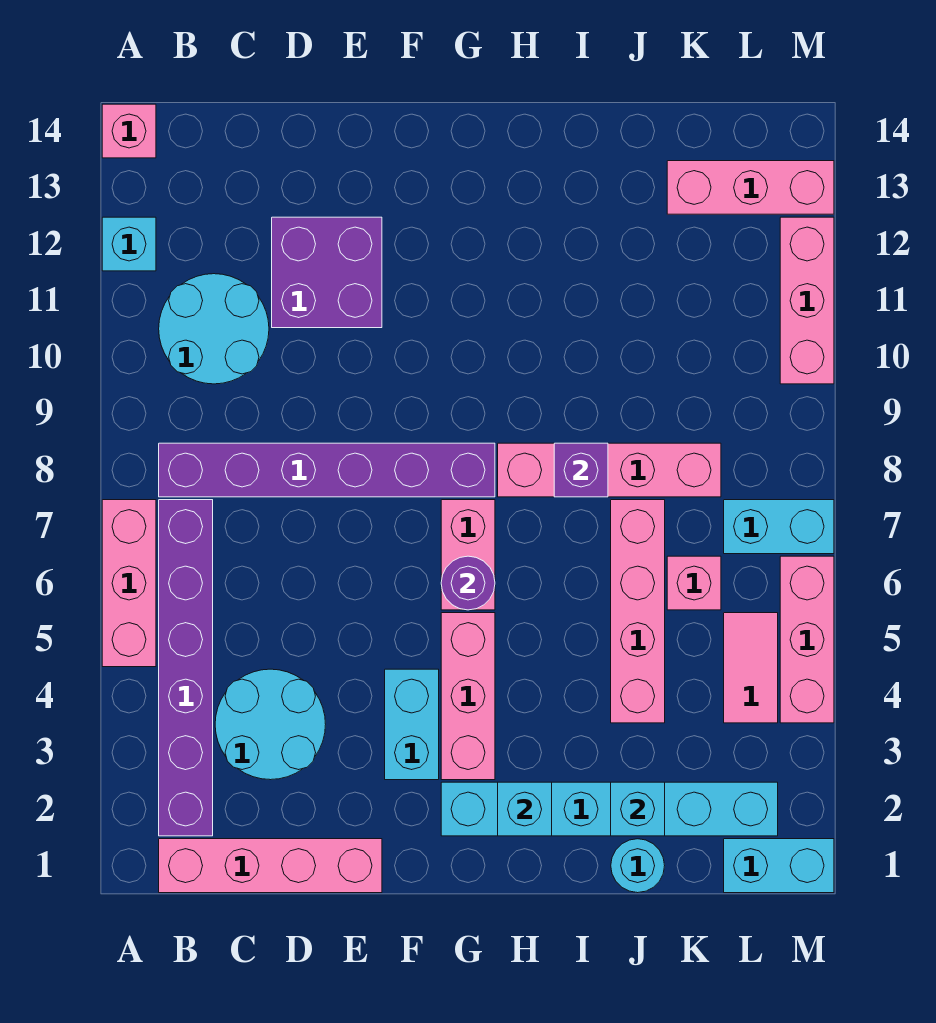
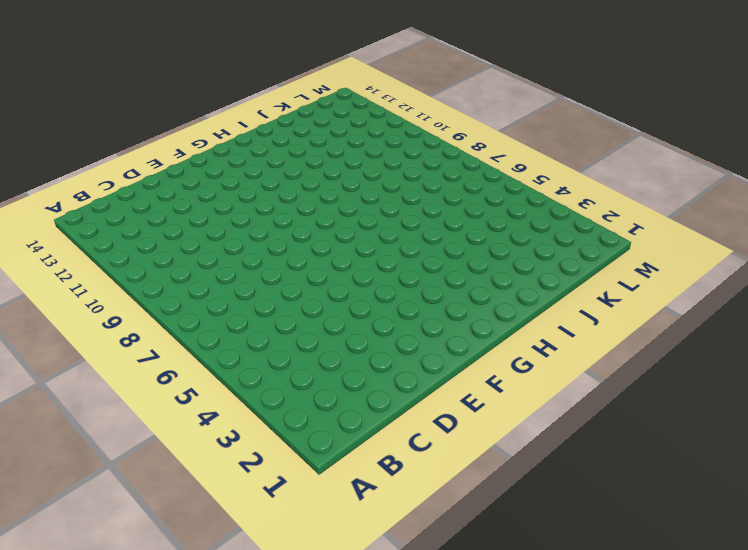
none -> pink brick A5:A7 level 1
none -> cyan brick A12 level 1
none -> pink brick A14 level 1

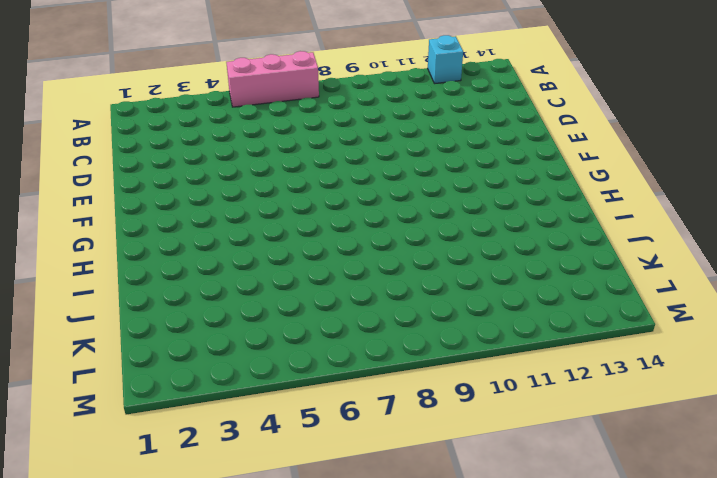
none -> pink brick A14 level 1
none -> pink brick B1:E1 level 1
none -> purple brick B2:B7 level 1

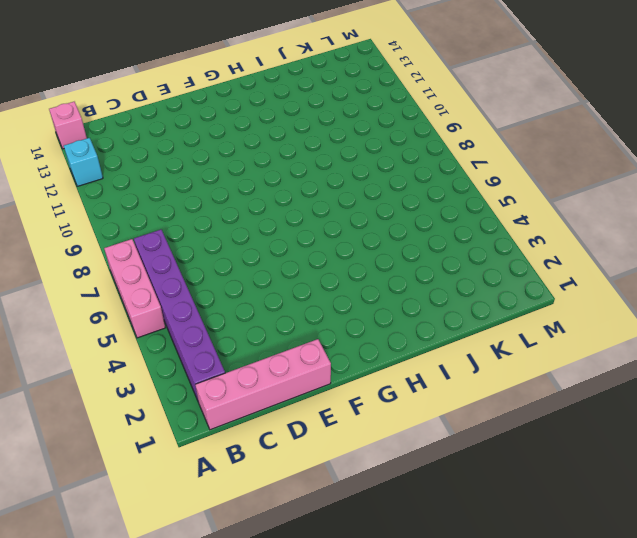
none -> purple brick B8:G8 level 1
none -> cyan round brick B10:C11 level 1
none -> cyan round brick C3:D4 level 1

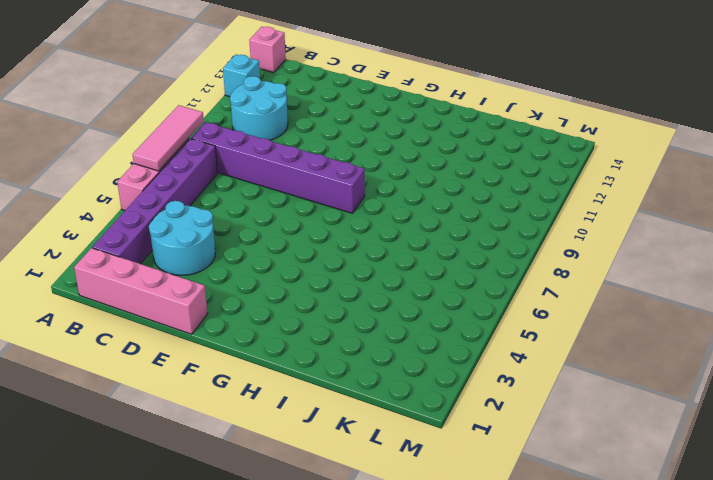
pink tile A6:A8 level 2 -> none
none -> purple brick D11:E12 level 1
none -> cyan brick F3:F4 level 1
none -> cyan brick G2:L2 level 1

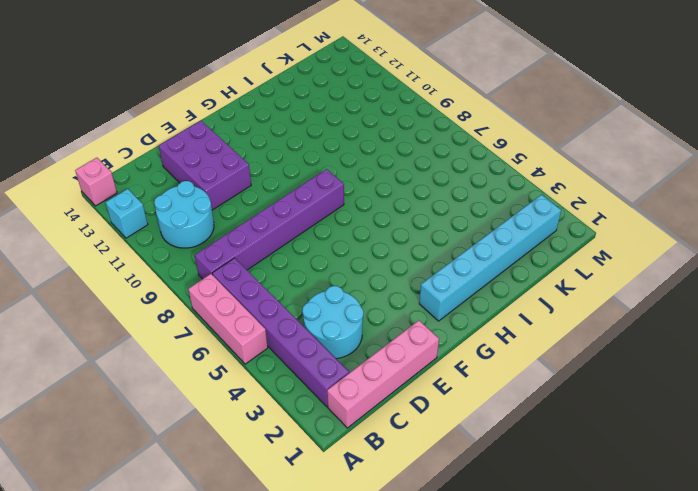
purple brick D11:E13 level 1 -> purple brick D11:E12 level 1
none -> cyan brick F3:F4 level 1
none -> pink brick G3:G5 level 1
none -> pink brick G6:G7 level 1

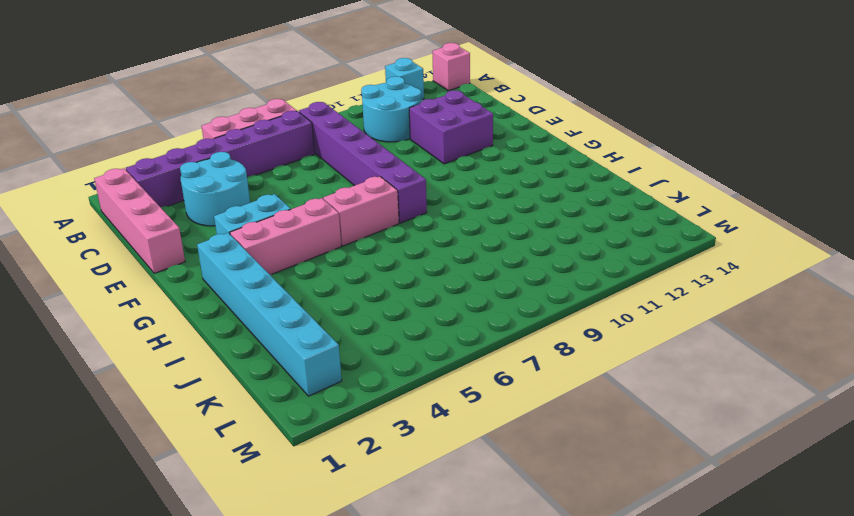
none -> pink brick H8:K8 level 1
none -> cyan round brick J1 level 1
none -> pink brick J4:J7 level 1

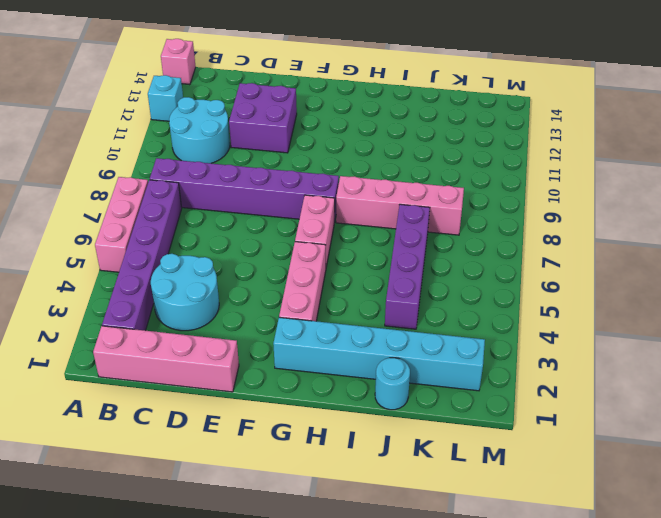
purple brick J4:J7 level 1 -> pink brick J4:J7 level 1
none -> cyan brick F3:F4 level 1
none -> pink brick K6 level 1
none -> pink brick K13:M13 level 1

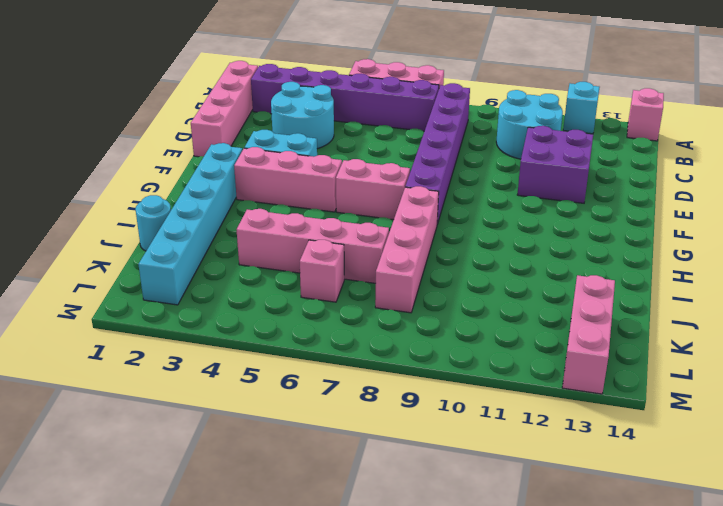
none -> cyan brick L1:M1 level 1
none -> pink tile L4:L5 level 1
none -> cyan brick L7:M7 level 1

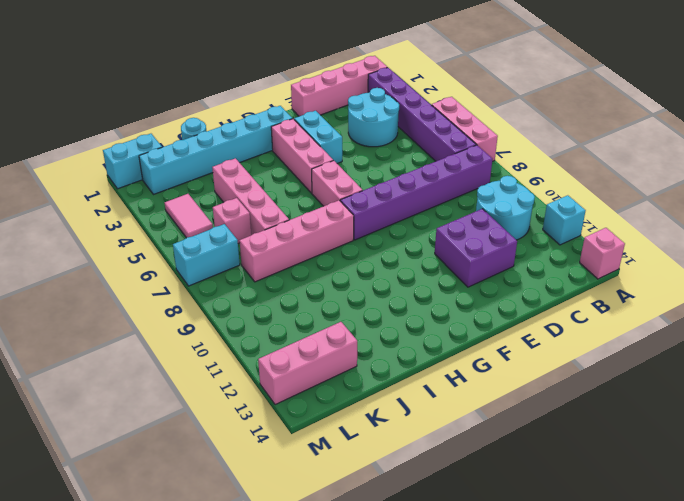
none -> pink brick M4:M6 level 1
none -> pink brick M10:M12 level 1
none -> purple round brick G6 level 2

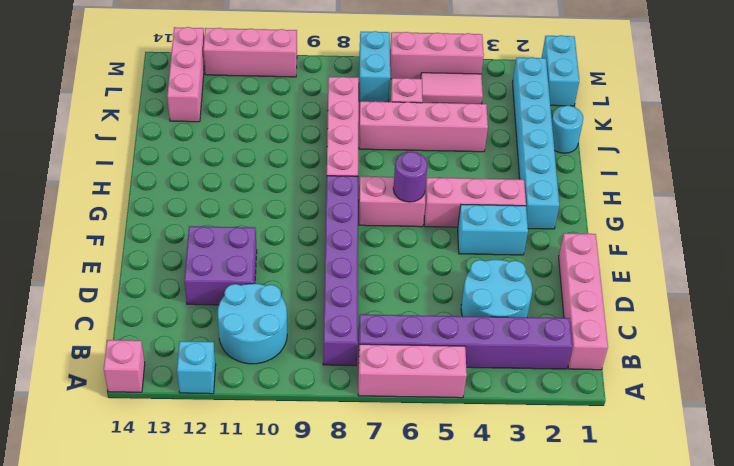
none -> cyan brick H2 level 2
none -> purple brick I8 level 2
none -> cyan brick J2 level 2

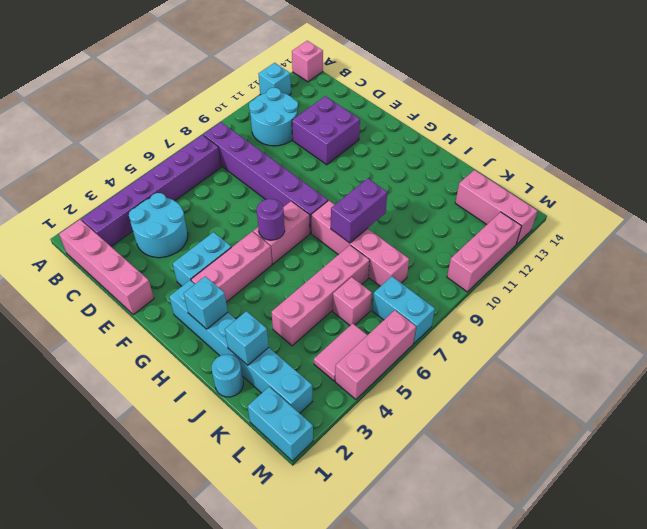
purple brick I8:I9 level 2 -> purple brick I8 level 2
none -> pink brick A5:A7 level 1

